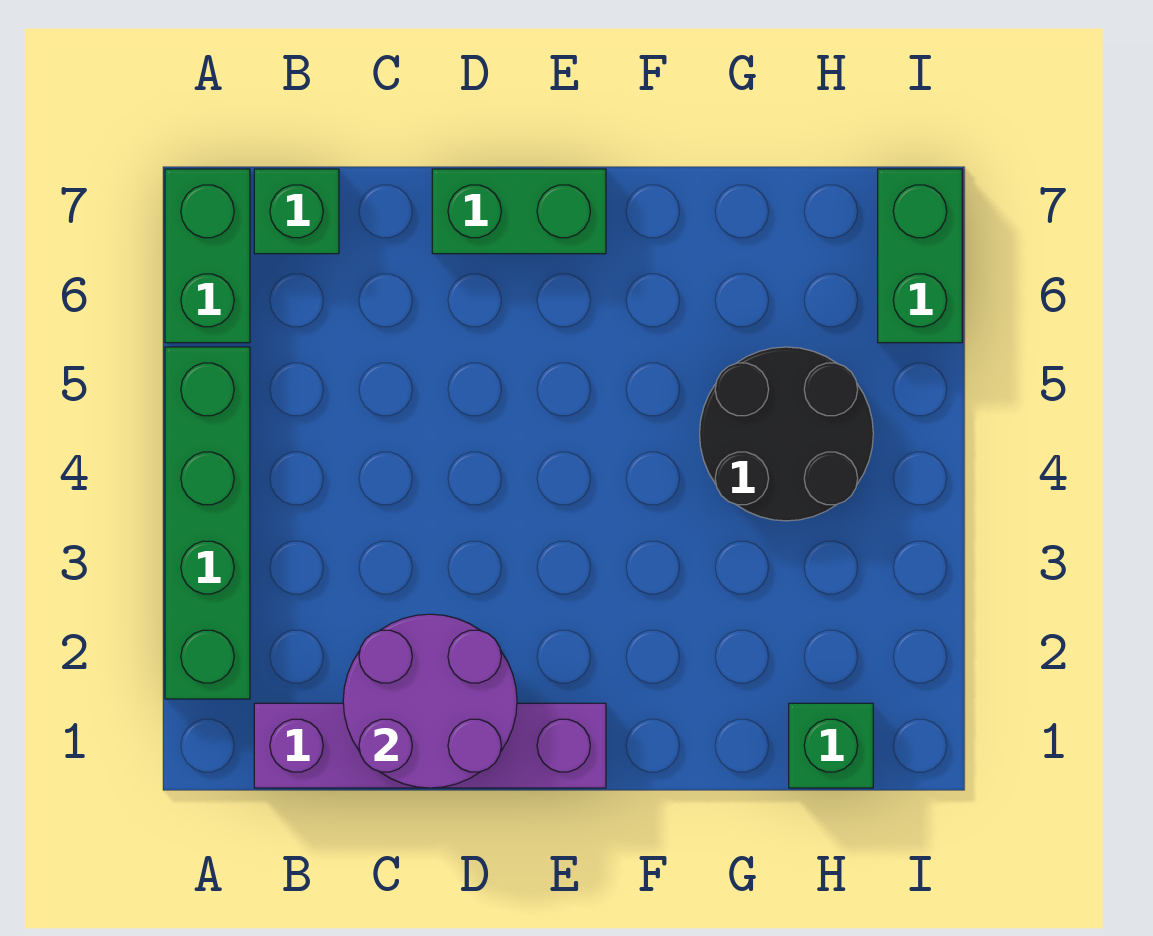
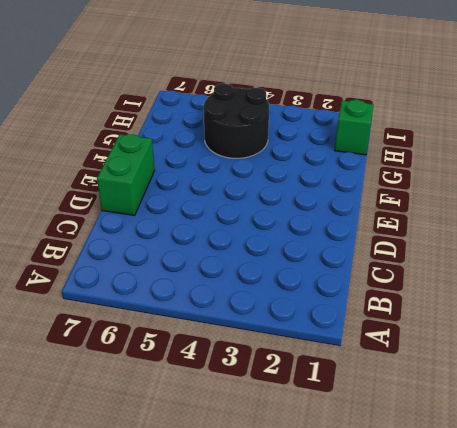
none -> green brick A2:A5 level 1
none -> green brick A6:A7 level 1

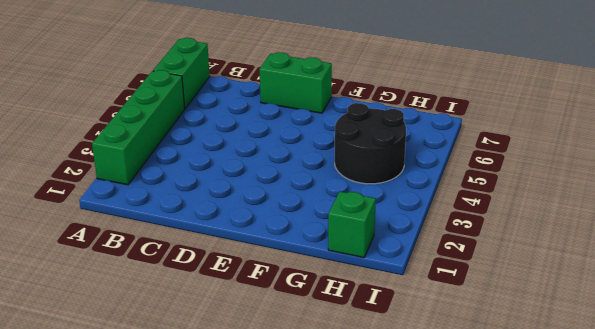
none -> purple brick B1:E1 level 1
none -> green brick B7 level 1

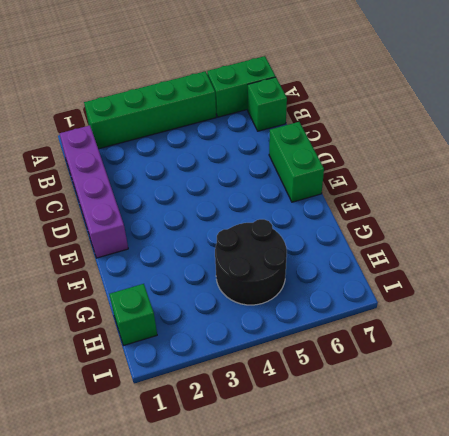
none -> green brick I6:I7 level 1
none -> purple round brick C1:D2 level 2

